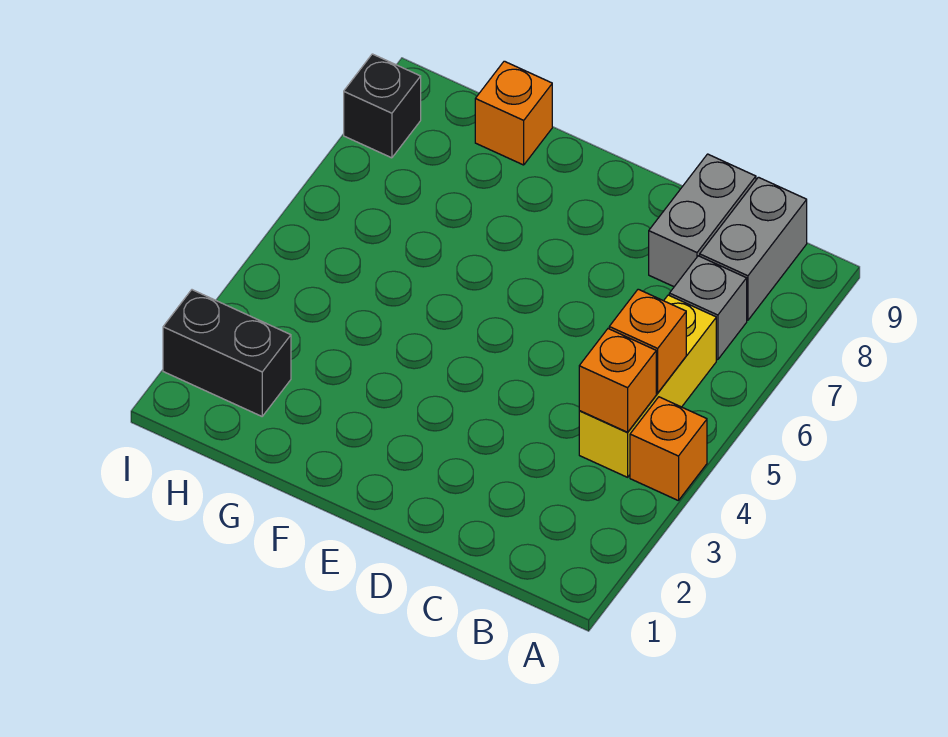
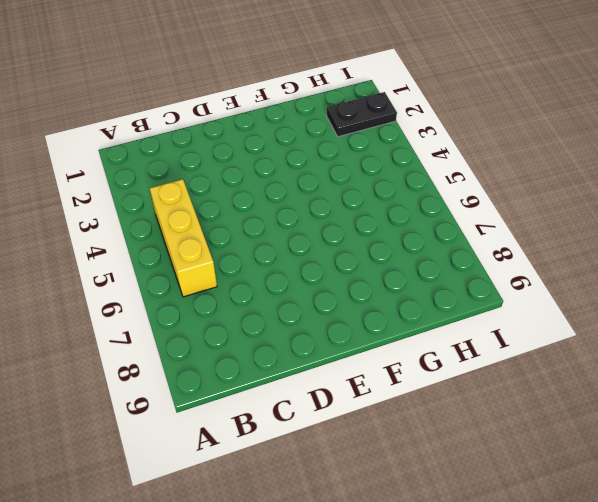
black plate H2:I2 level 1 -> black brick H2:I2 level 1
none -> orange brick A4 level 1
none -> grey brick B7 level 1

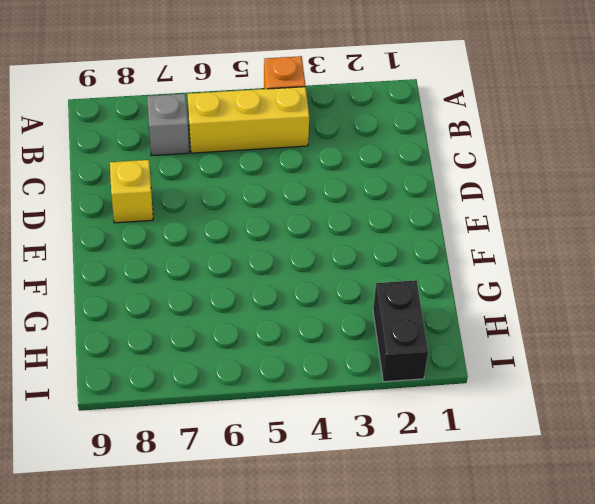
yellow brick D8 level 1 -> none
none -> grey brick B8:B9 level 1
none -> grey brick C8:C9 level 1

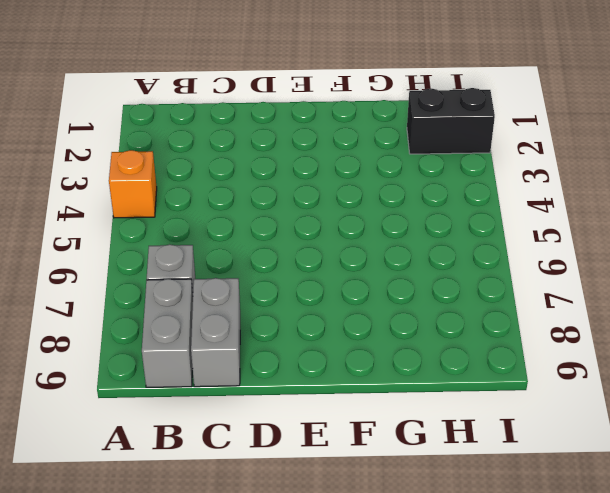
none -> yellow brick B4:B6 level 1
none -> orange brick G9 level 1

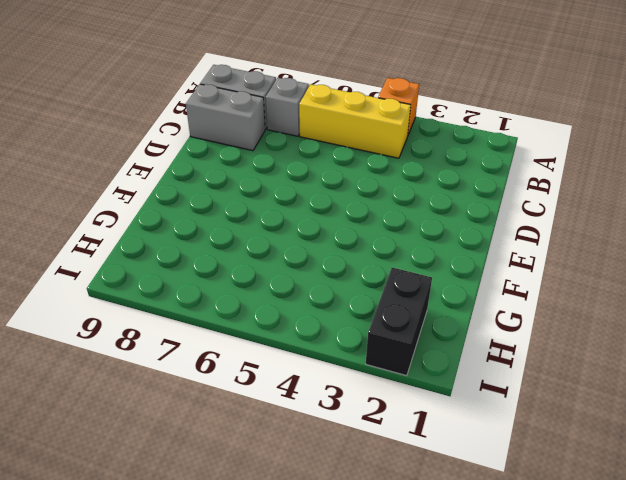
none -> orange brick G9 level 1
none -> black brick I8 level 1

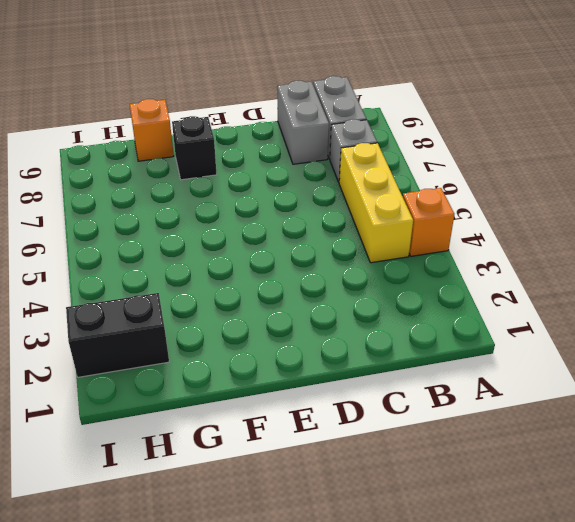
black brick F8 level 1 -> black brick I8 level 1
none -> orange brick B4 level 2
none -> orange brick B5 level 2

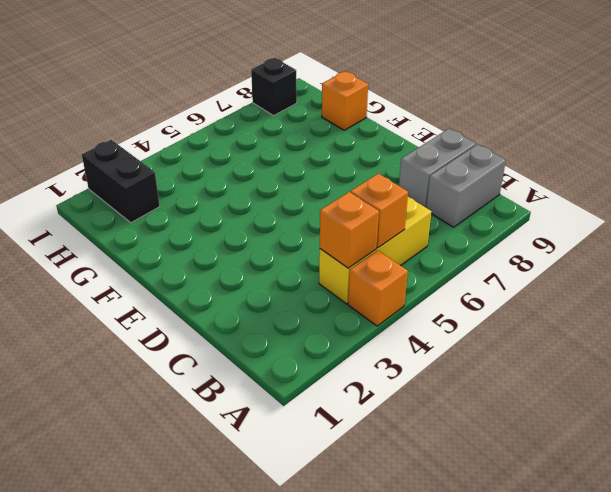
none -> grey brick B7 level 1

